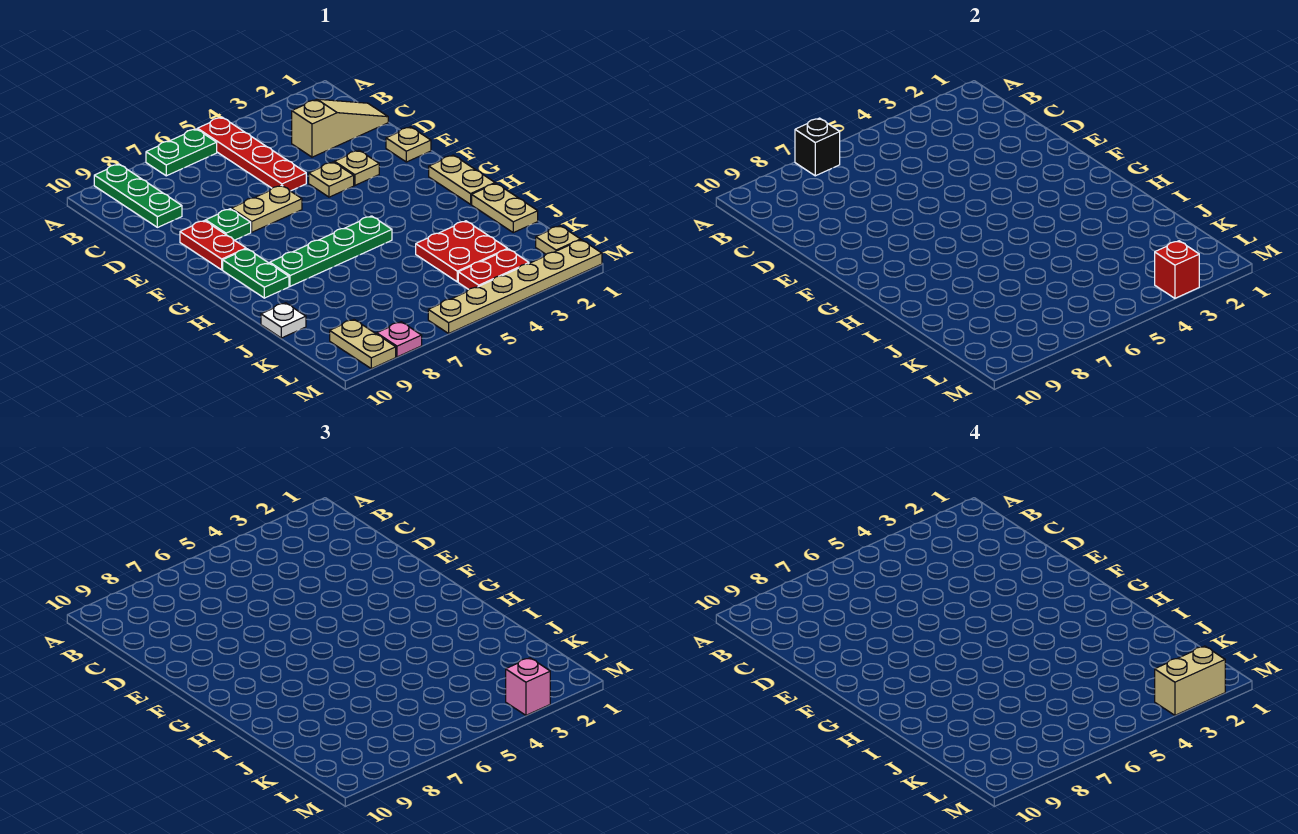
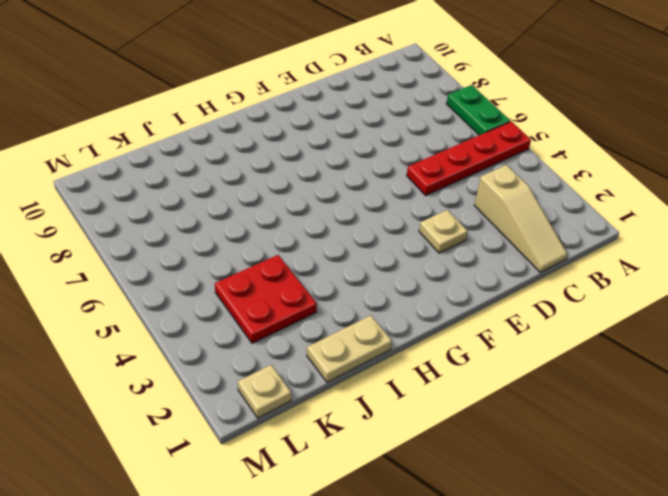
none -> green plate A9:C9 level 1
none -> tan plate E1 level 1
none -> tan plate E4 level 1

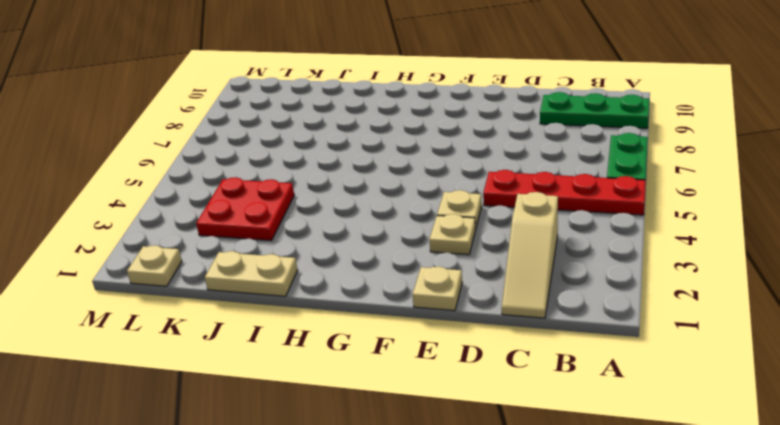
none -> tan plate E6:E7 level 1
none -> green plate E8 level 1
none -> red plate E9:F9 level 1

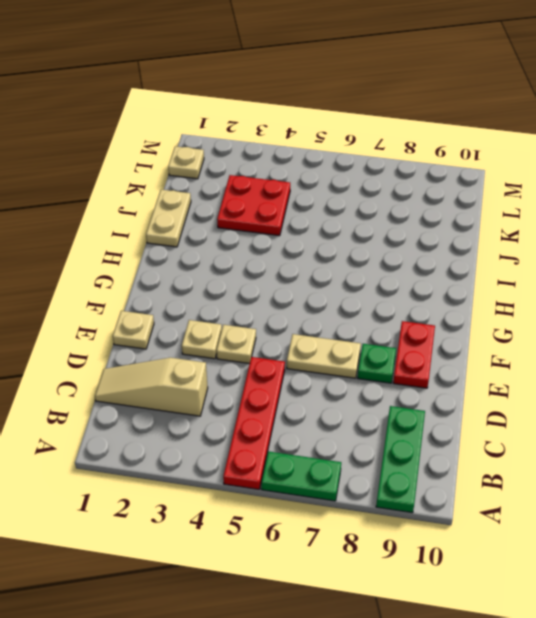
none -> tan plate G1:H1 level 1
none -> green plate G9:H9 level 1
none -> green plate H5:H8 level 1

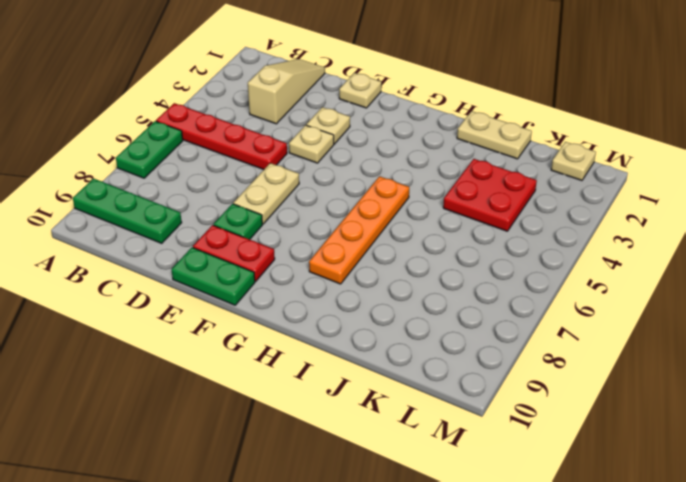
green plate E10:F10 level 1 -> green plate G9:H9 level 1
orange plate H5:H8 level 1 -> green plate H5:H8 level 1
none -> tan plate G1:H1 level 1
none -> white plate J10 level 1
none -> red plate L3:L4 level 1

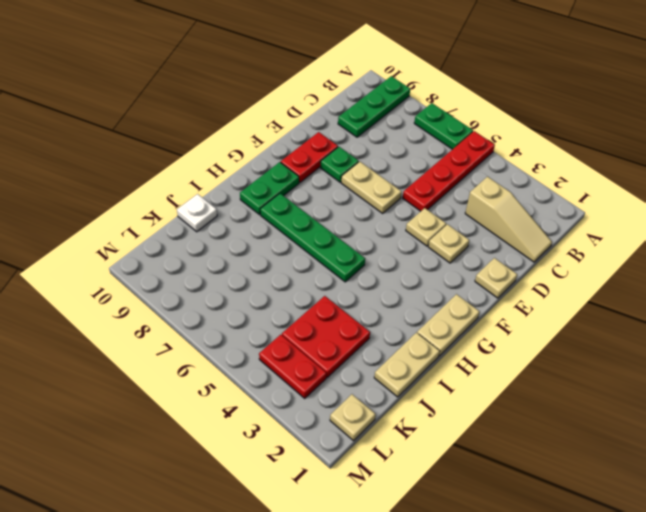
none -> tan plate L9:M9 level 1
none -> tan plate M1:M6 level 1
none -> pink plate M8 level 1

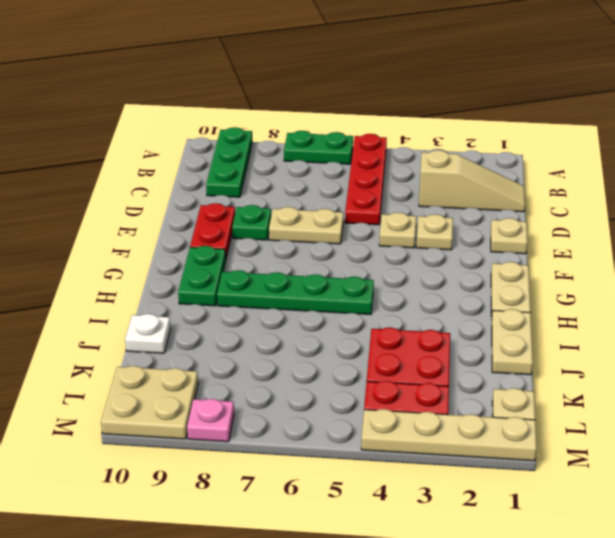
tan plate L9:M10 level 1 -> tan plate L9:M9 level 1
tan plate M1:M4 level 1 -> tan plate M1:M6 level 1
none -> black brick A7 level 2
none -> red brick M3 level 2
none -> pink brick M3 level 3

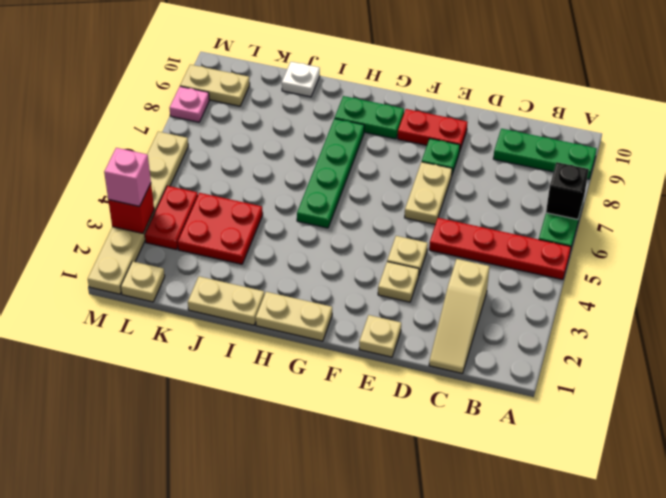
none -> tan brick M2:M3 level 4

